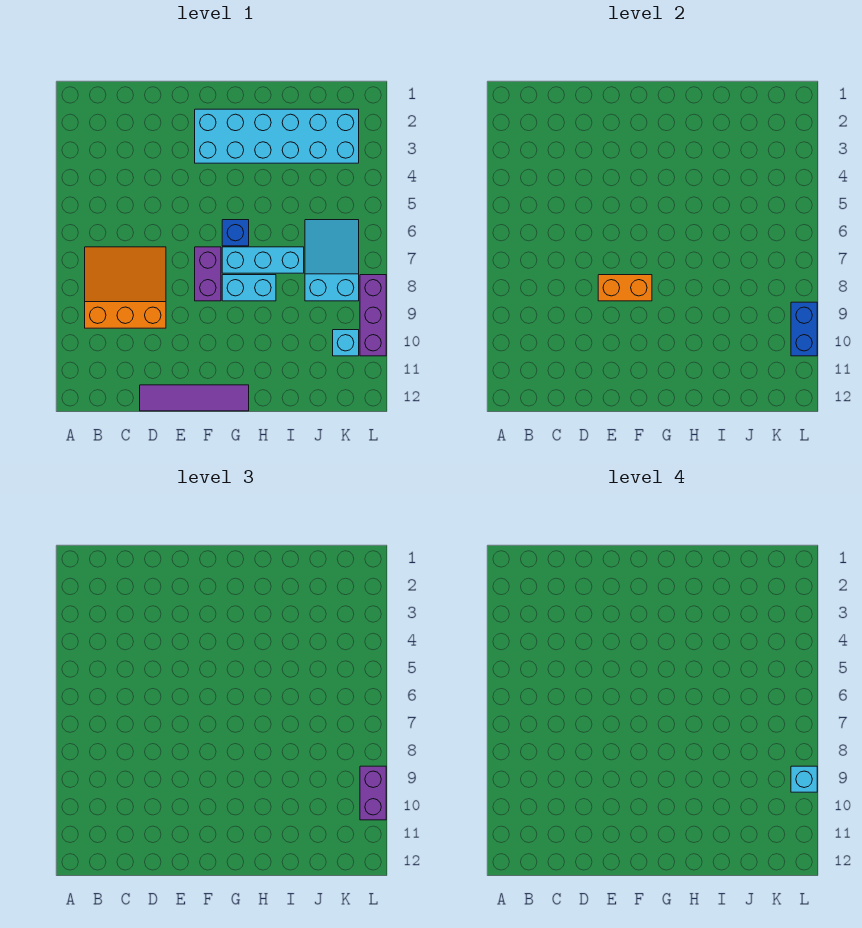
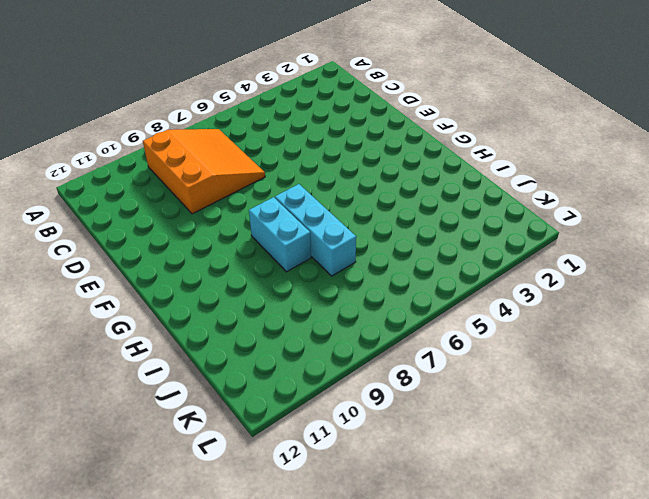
none -> purple tile D12:G12 level 1
none -> cyan brick F2:K3 level 1
none -> purple brick F7:F8 level 1

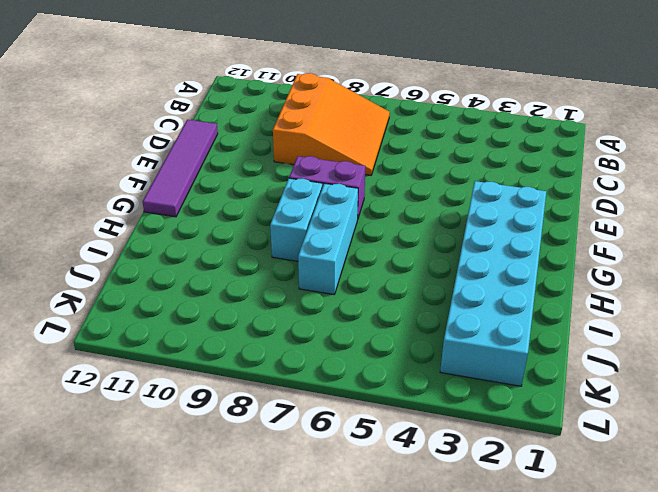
none -> blue brick G6 level 1
none -> cyan slope J6:K8 level 1 top 8
none -> cyan brick K10 level 1

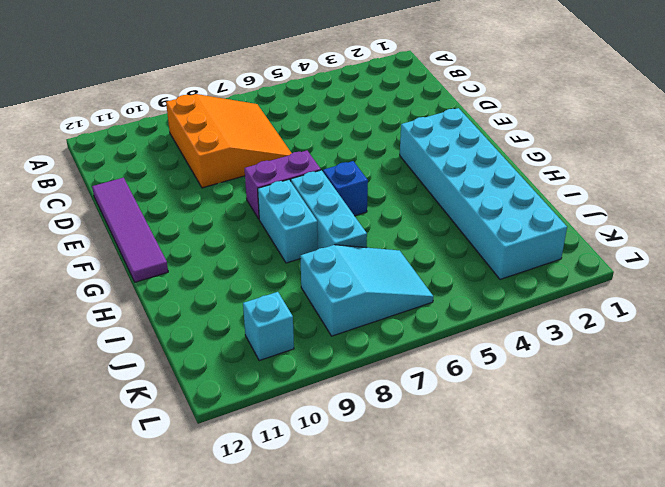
none -> purple brick L8:L10 level 1
none -> orange brick E8:F8 level 2
none -> blue brick L9:L10 level 2

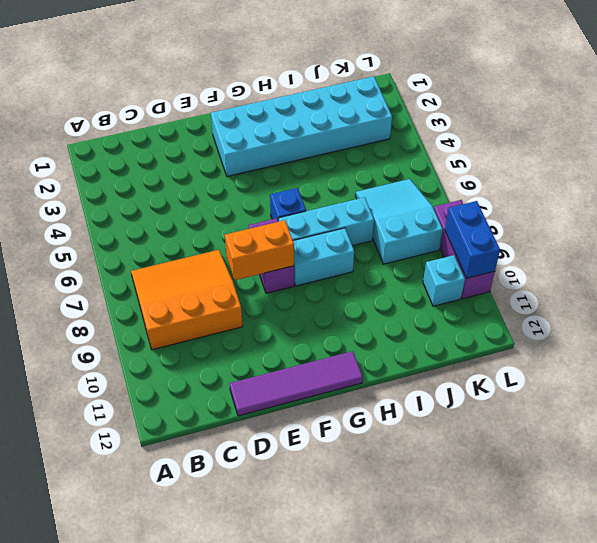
none -> purple brick L9:L10 level 3
none -> cyan brick L9 level 4

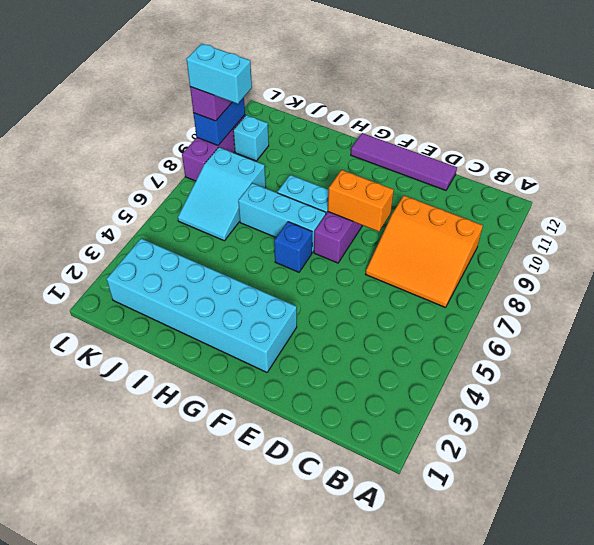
cyan brick K9:L9 level 4 -> cyan brick L9 level 4

